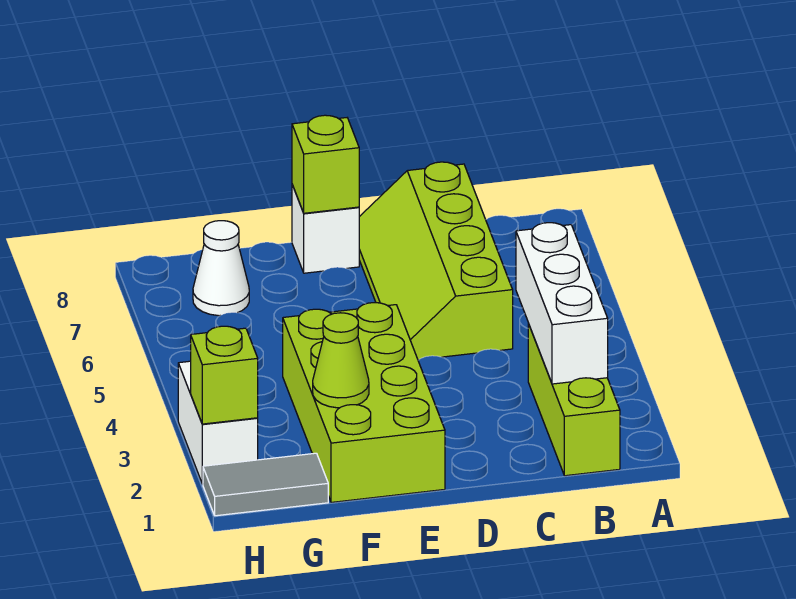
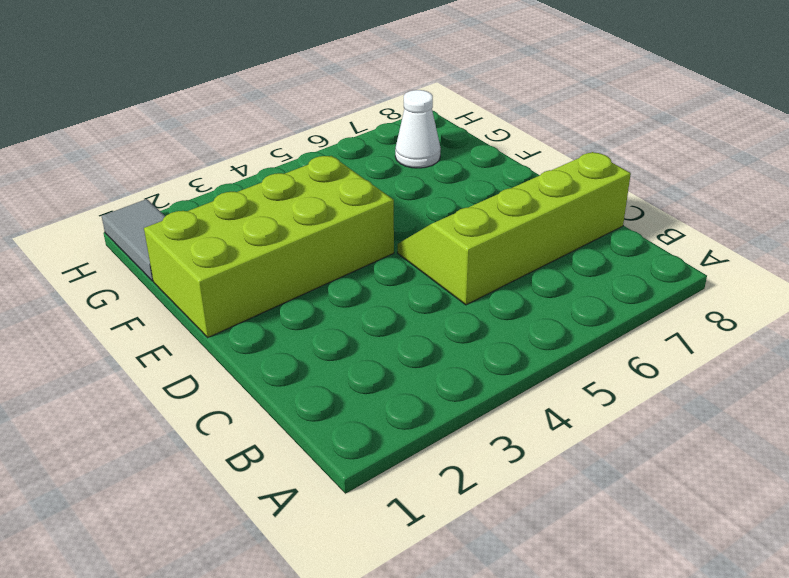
none -> lime brick B1:B3 level 1
none -> white brick E8 level 1

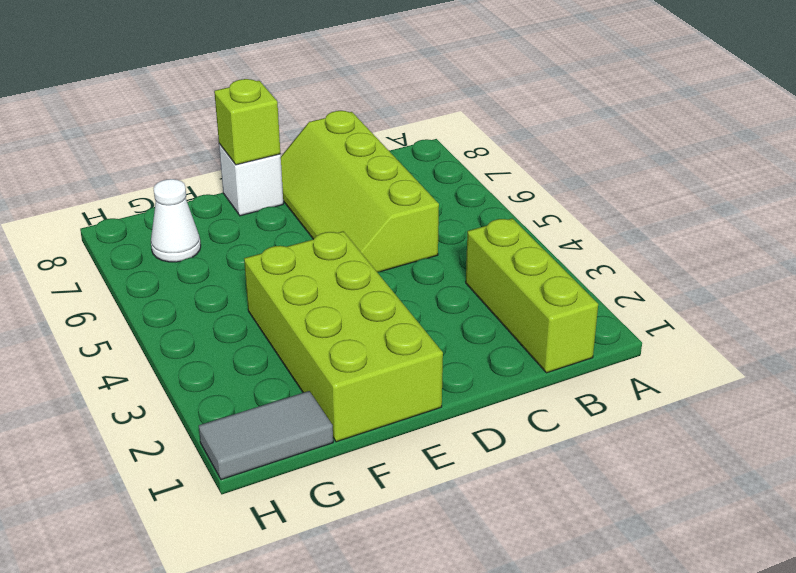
none -> white brick H2:H3 level 1
none -> white brick B2:B4 level 2

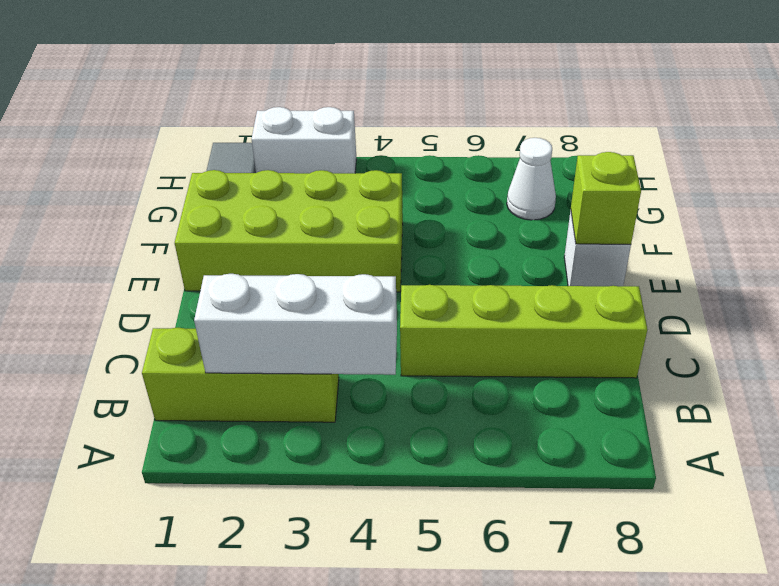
none -> lime cone F2 level 2
none -> lime brick H2 level 2

